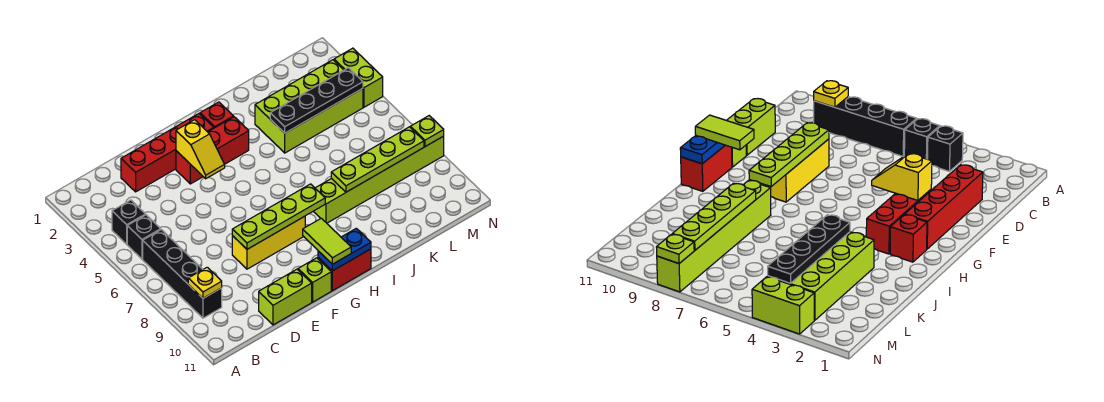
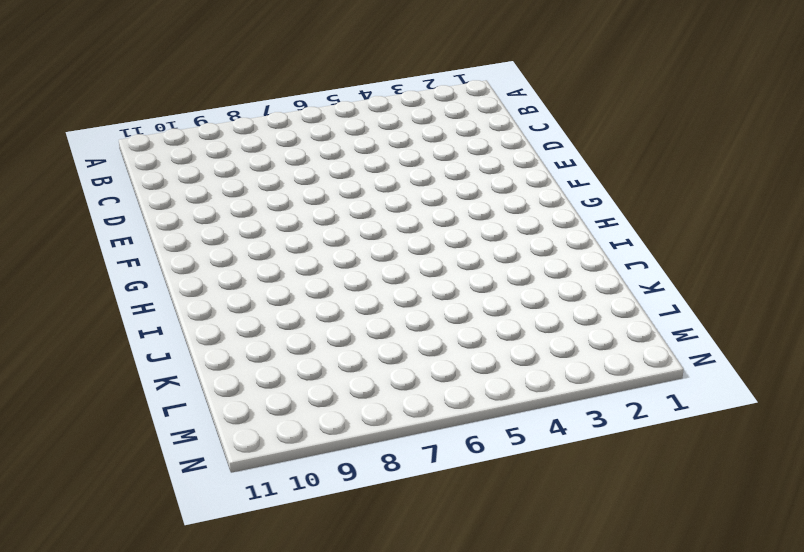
none -> black brick B4 level 1
none -> black brick B5 level 1
none -> black brick B6:B9 level 1

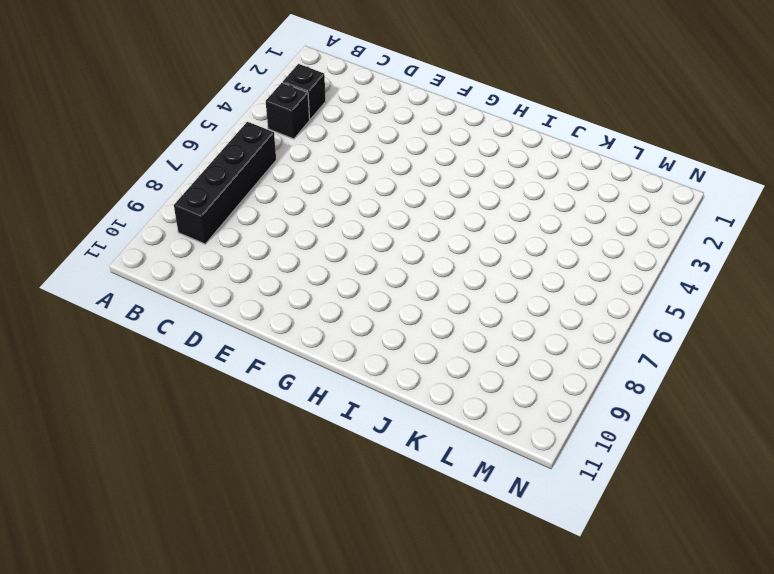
black brick B3 level 1 -> black brick B5 level 1
none -> red brick D2:G2 level 1
none -> lime brick D11:E11 level 1
none -> yellow brick E8:G8 level 1

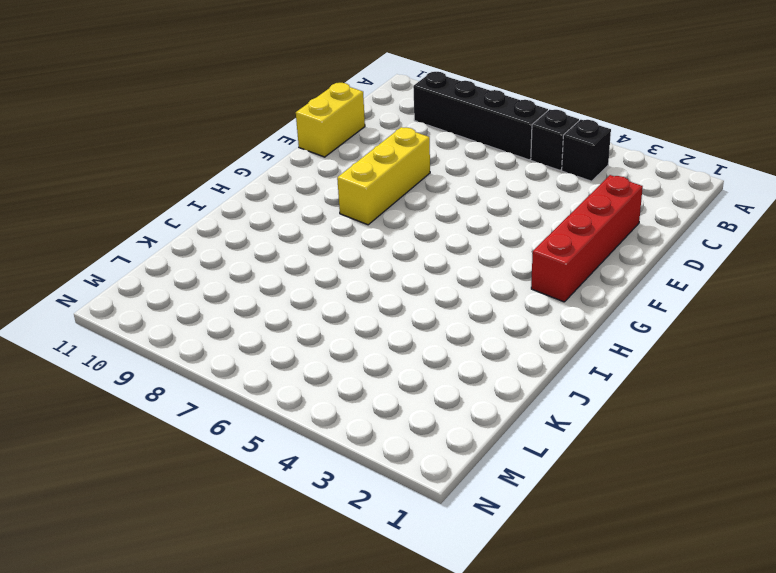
yellow brick D11:E11 level 1 -> lime brick D11:E11 level 1
none -> red brick F3:H3 level 1
none -> lime brick F11 level 1
none -> red brick G11:H11 level 1

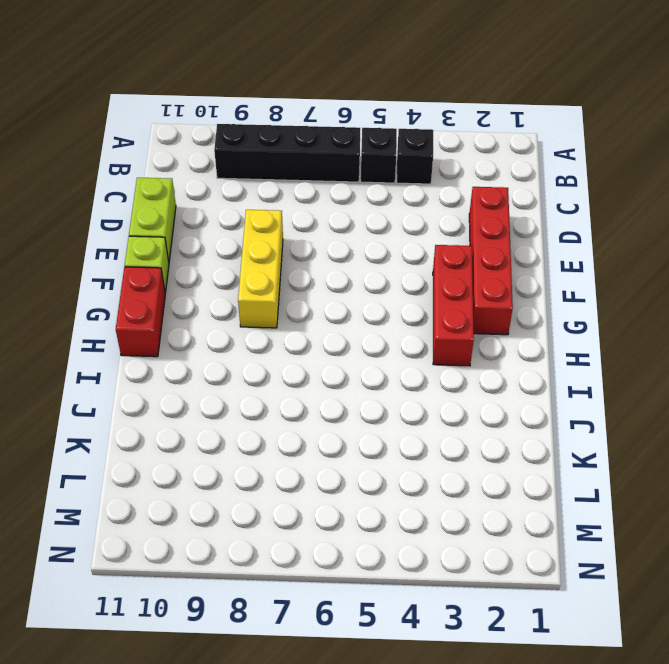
none -> red brick H2 level 1
none -> lime brick I8:N8 level 1
none -> lime brick J3:M4 level 1

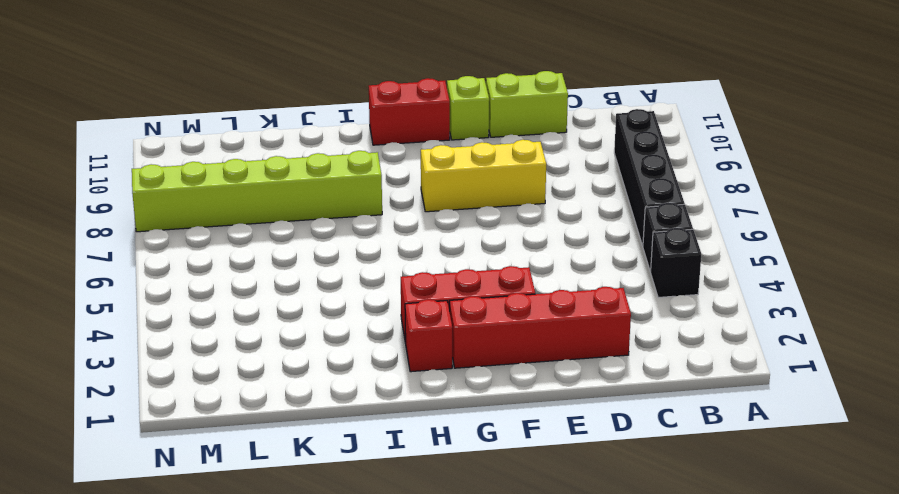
none -> lime brick J3:M4 level 1
none -> lime brick N3:N4 level 1
none -> yellow plate B9 level 2

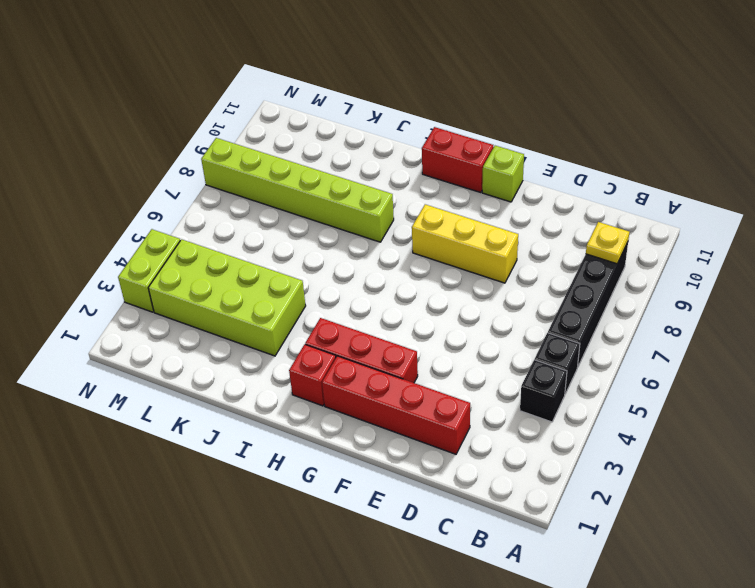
none -> lime brick D11:E11 level 1
none -> lime plate E8:H8 level 2
none -> yellow slope F3:F4 level 2 top 3

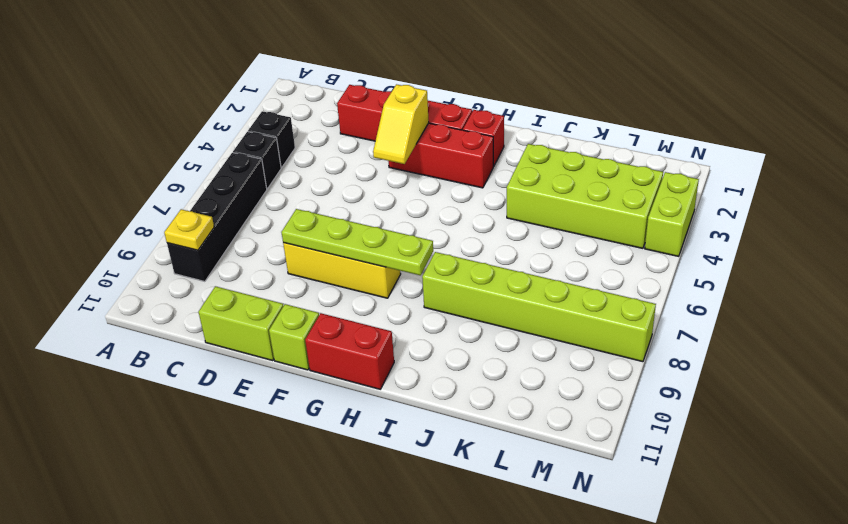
none -> blue plate G11:H11 level 2
none -> black plate J4:M4 level 2
none -> lime plate J8:M8 level 2

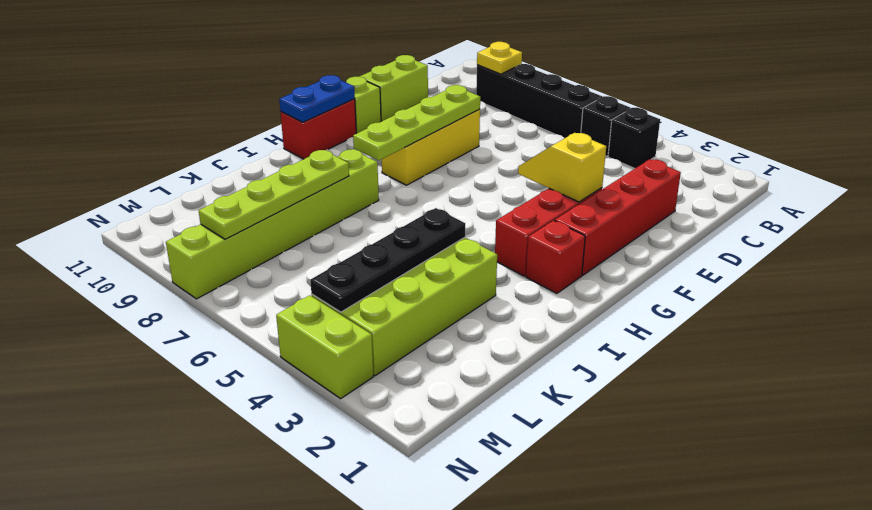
none -> lime plate N8 level 2
none -> lime tile G10:G11 level 3

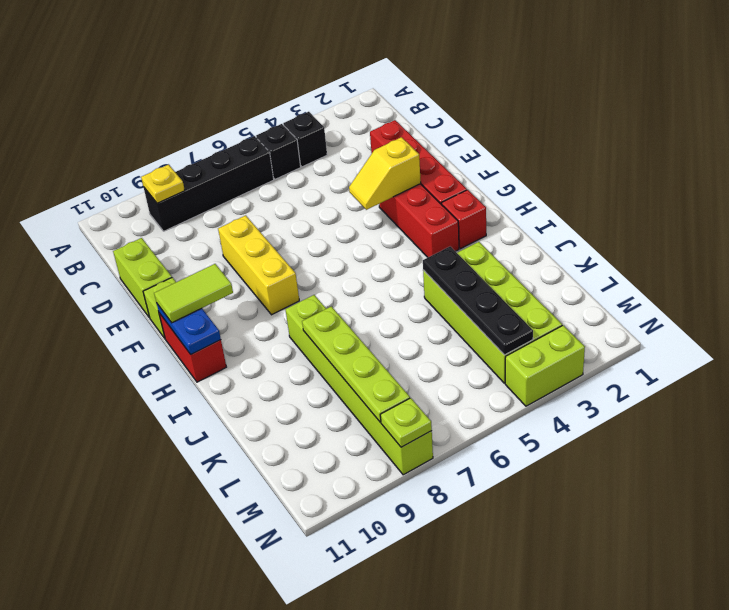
none -> lime plate E8:H8 level 2

